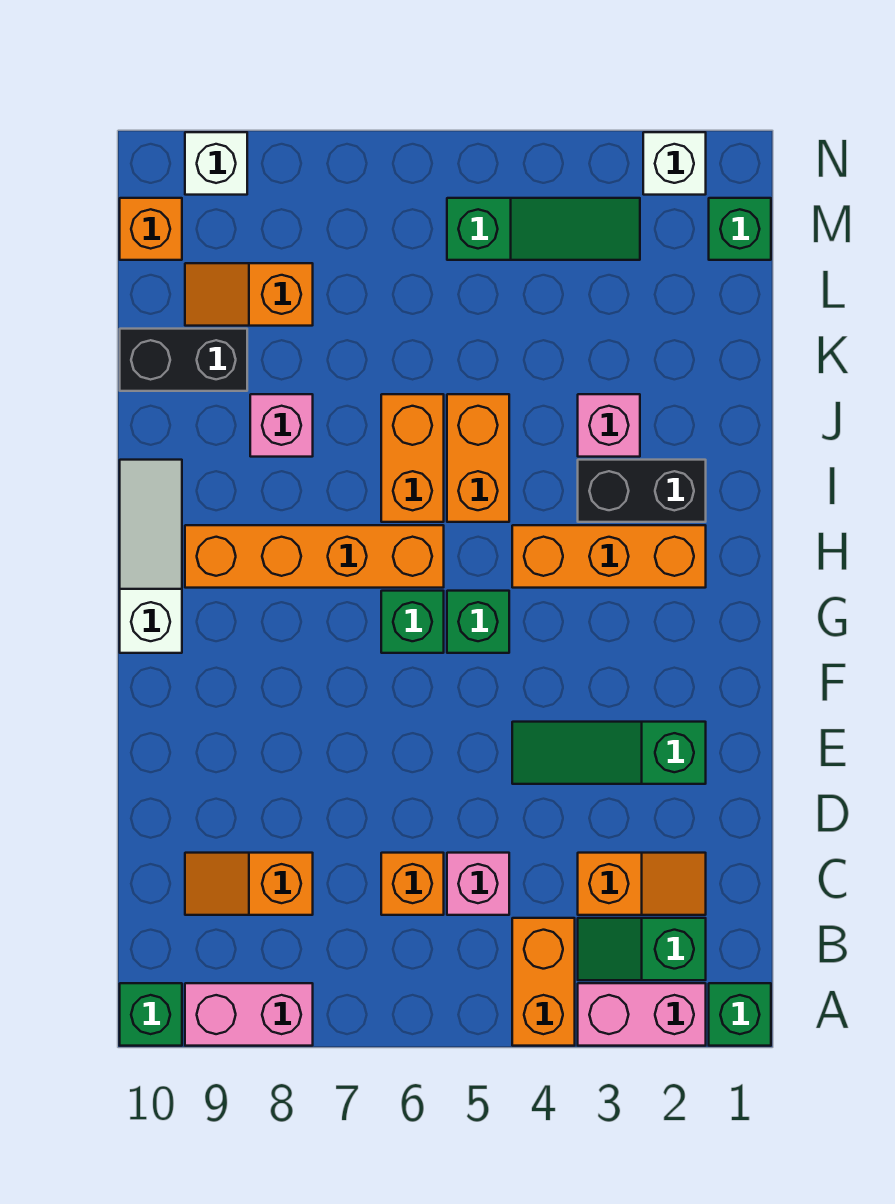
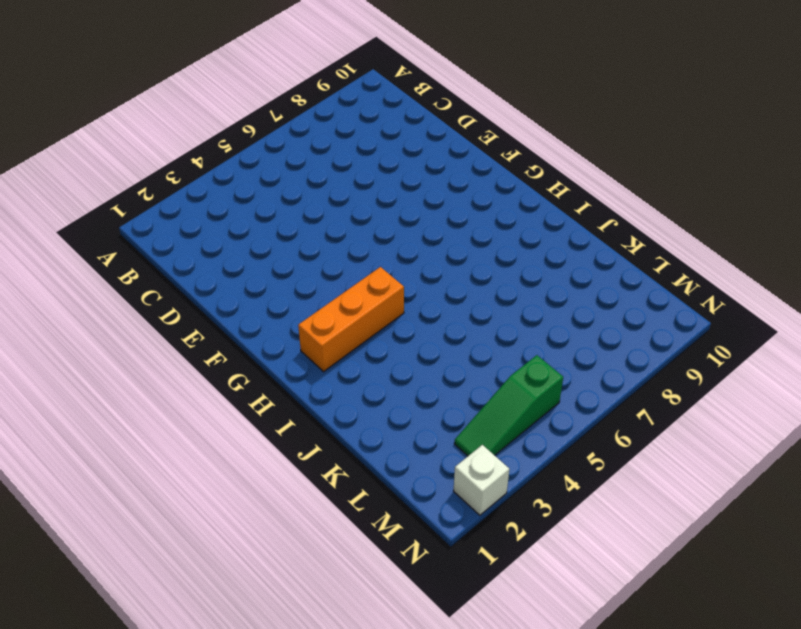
none -> green brick A1 level 1
none -> pink brick A2:A3 level 1
none -> orange brick A4:B4 level 1

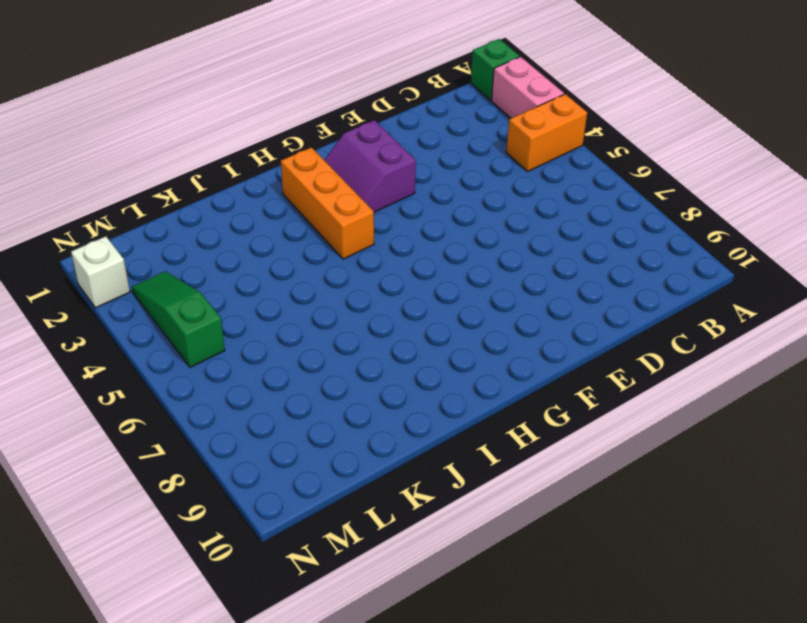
purple slope F2:G3 level 1 top F -> none
none -> pink brick A8:A9 level 1
none -> green brick A10 level 1
none -> green slope B2:B3 level 1 top 2

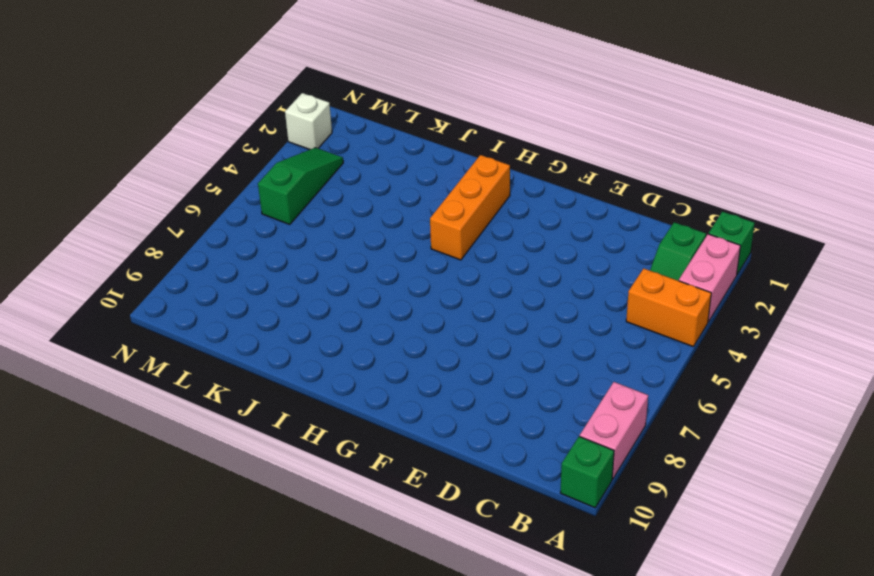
none -> orange slope C2:C3 level 1 top 3
none -> pink brick C5 level 1
none -> orange brick C6 level 1

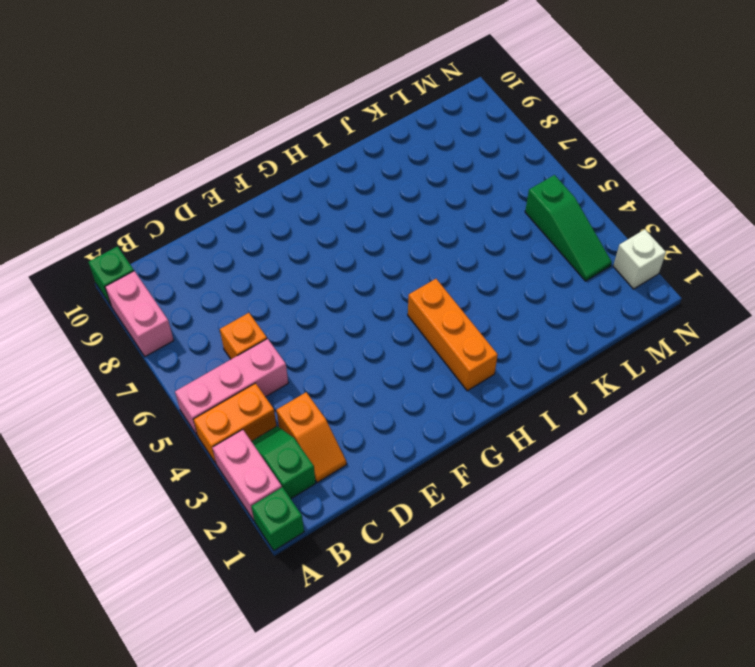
pink brick A5:C5 level 1 -> pink brick C5 level 1
none -> orange slope C8:C9 level 1 top 8
none -> green slope E2:E4 level 1 top 2
none -> green brick G5 level 1

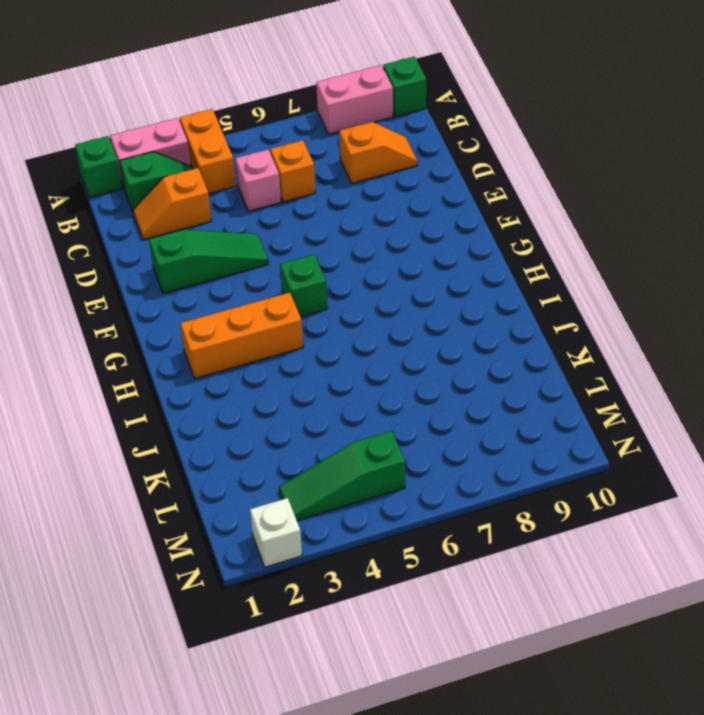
none -> green brick G6 level 1
none -> white slope G10:I10 level 1 top G
none -> orange brick H6:H9 level 1

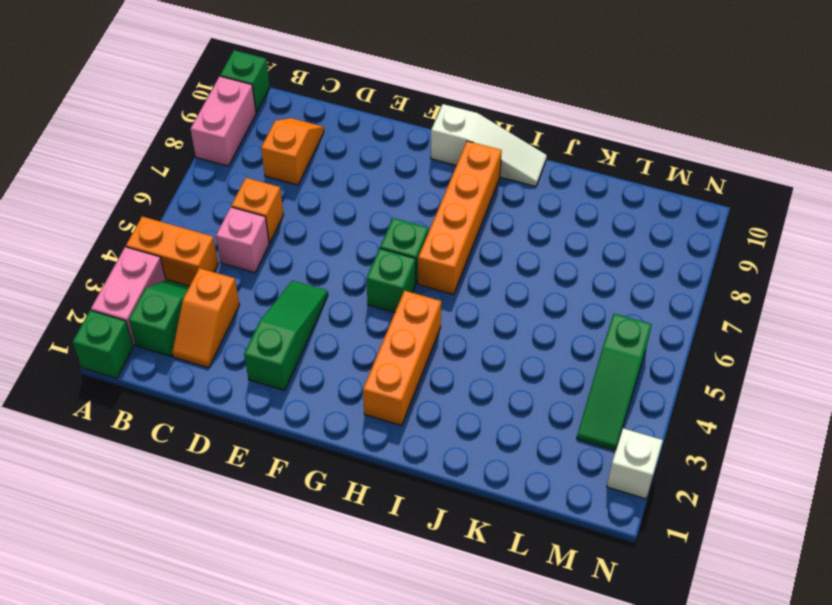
none -> black brick I2:I3 level 1
none -> orange brick I5:J5 level 1
none -> orange brick I6:J6 level 1

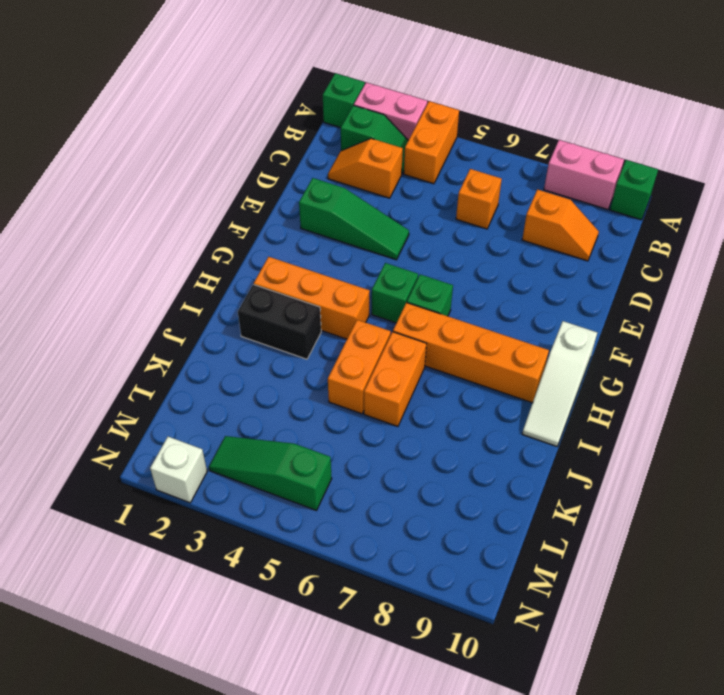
none -> pink brick C5 level 1
none -> pink brick J3 level 1
none -> pink brick J8 level 1

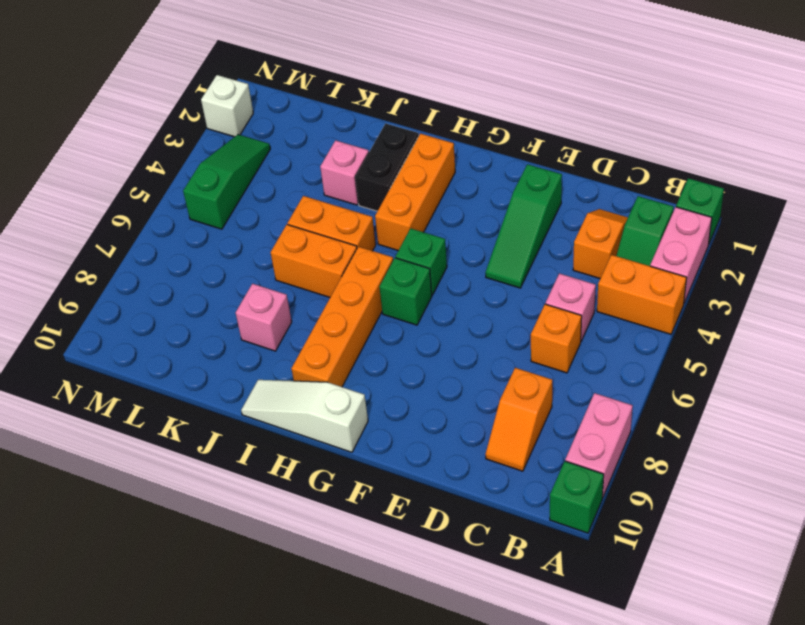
none -> black brick K9:K10 level 1
none -> orange slope L8:L9 level 1 top 8
none -> green brick M1 level 1

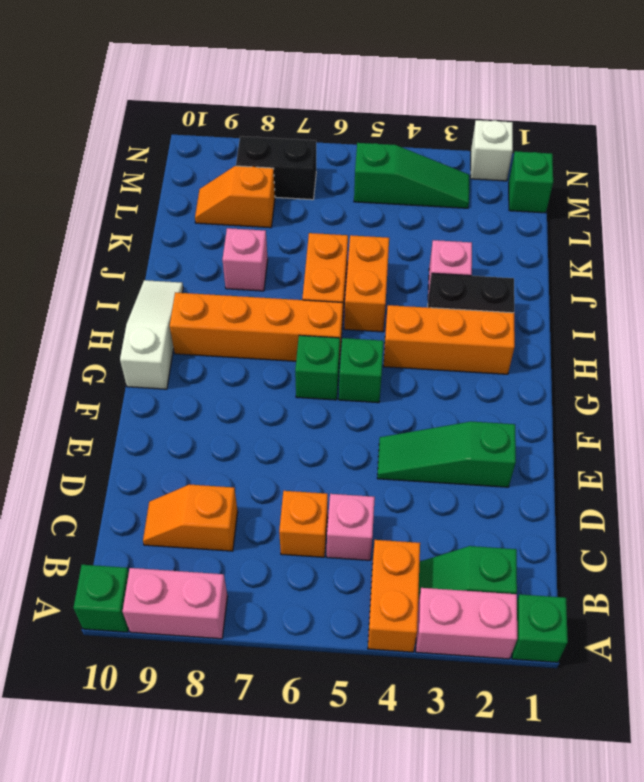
black brick M7:M8 level 1 -> black brick K9:K10 level 1
none -> orange slope C2:C3 level 1 top 3
none -> orange brick M10 level 1
none -> white brick N9 level 1

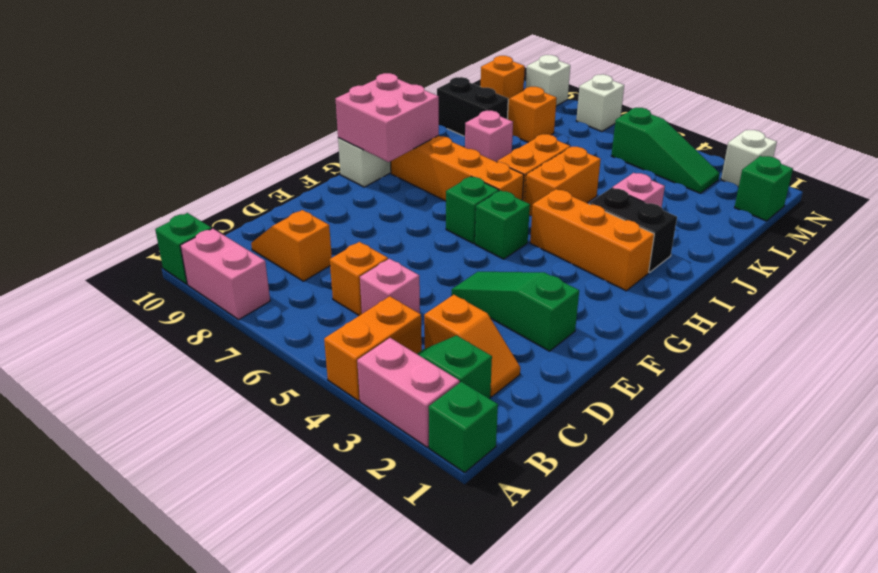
pink brick G9:H10 level 2 -> none
white brick N7 level 1 -> none

